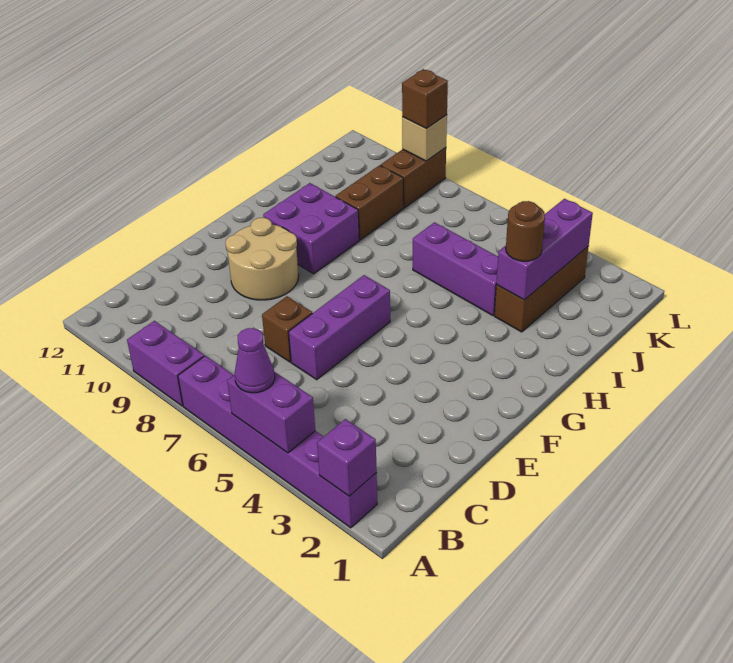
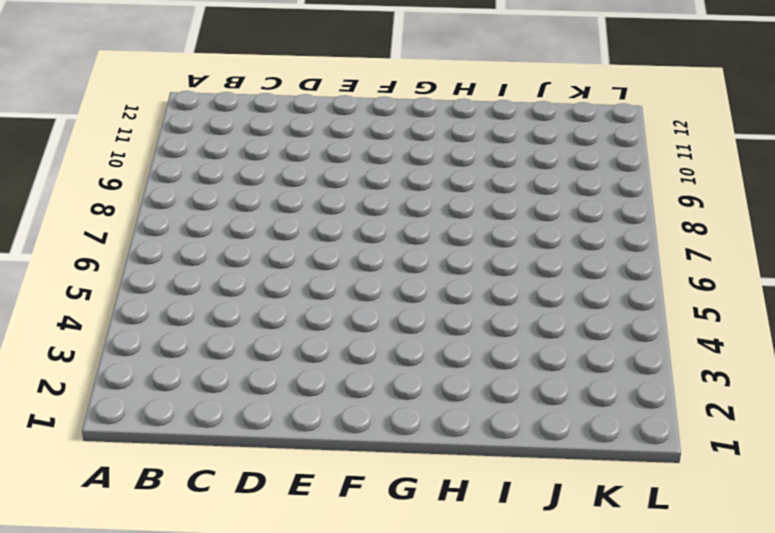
none -> purple brick A2:A7 level 1
none -> purple brick A8:A9 level 1
none -> purple brick D6:F6 level 1

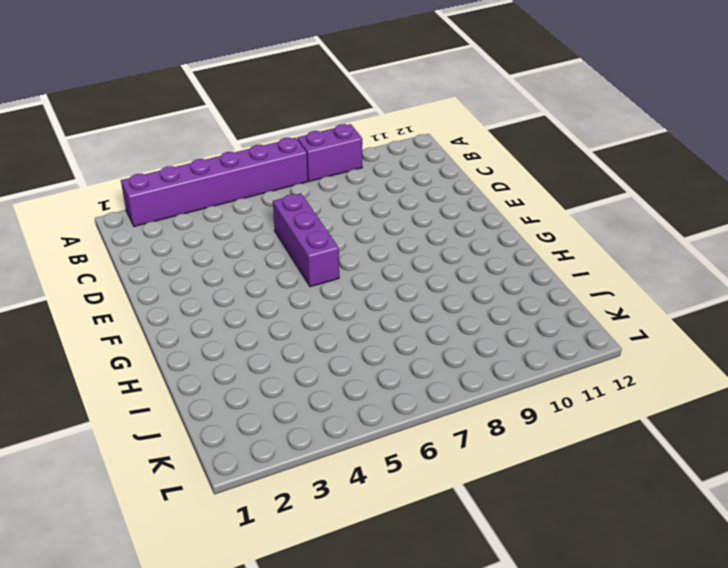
none -> brown brick D7 level 1
none -> tan round brick E9:F10 level 1
none -> purple brick G9:H10 level 1

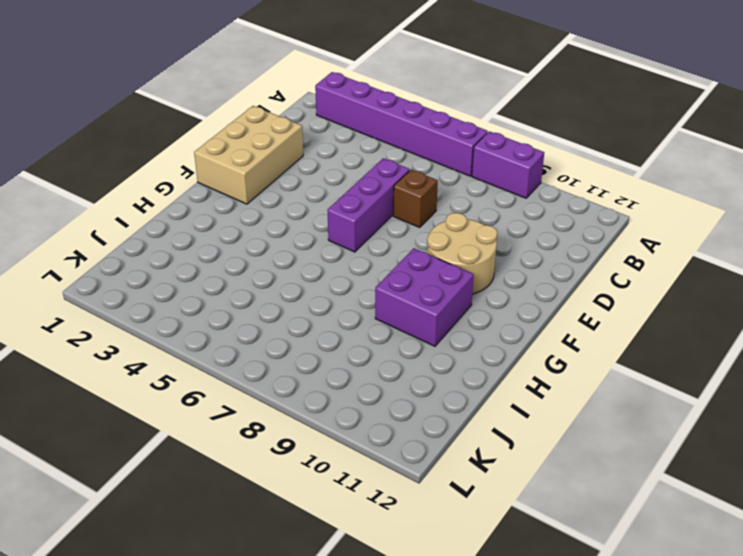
tan brick D1:F2 level 1 -> none
none -> brown brick I3:K3 level 1
none -> purple brick I4:I6 level 1
none -> brown brick I9:J9 level 1

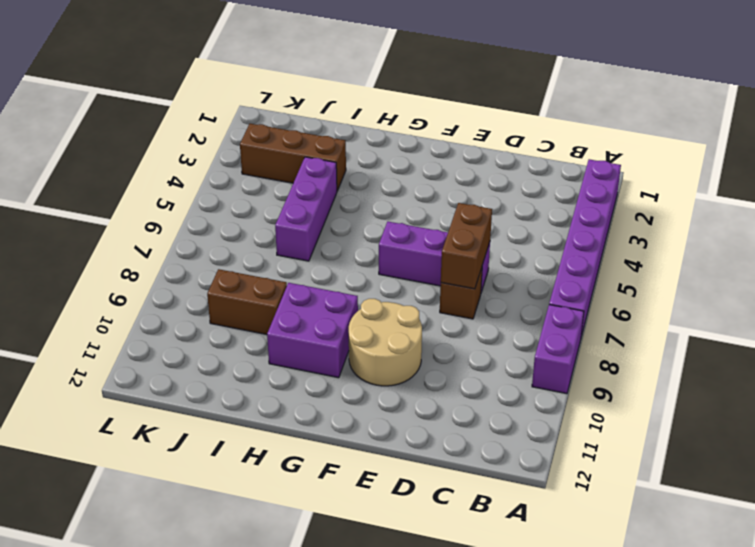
brown brick D6:D7 level 2 -> brown brick K9:L9 level 1
none -> purple brick A2 level 2
none -> purple brick A4:A5 level 2
none -> purple brick I3:K3 level 2

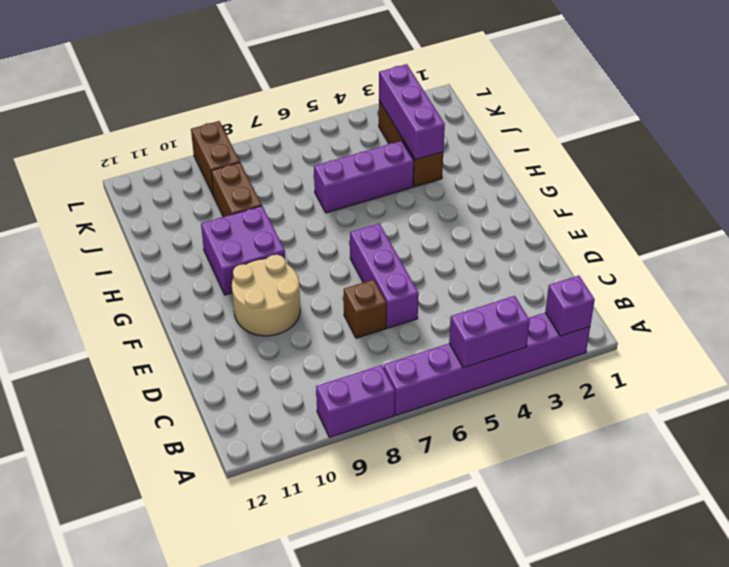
none -> tan brick L9 level 2
none -> purple cone A5 level 3
none -> brown round brick I3 level 3

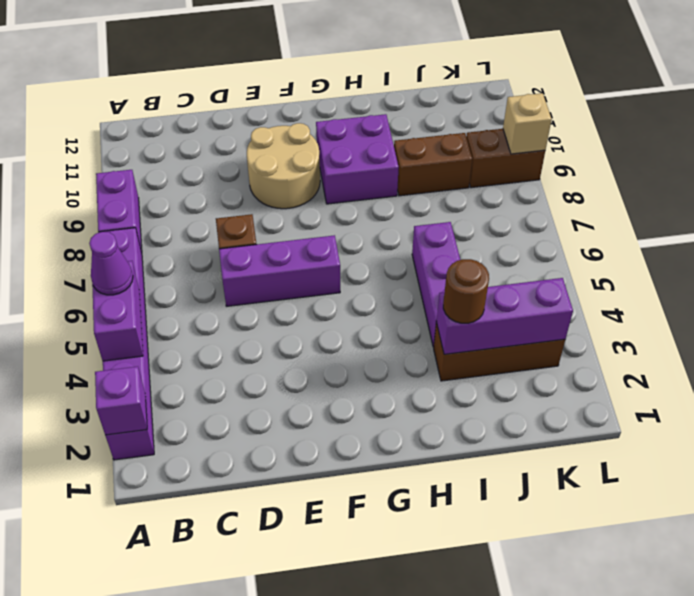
none -> brown brick L9 level 3

